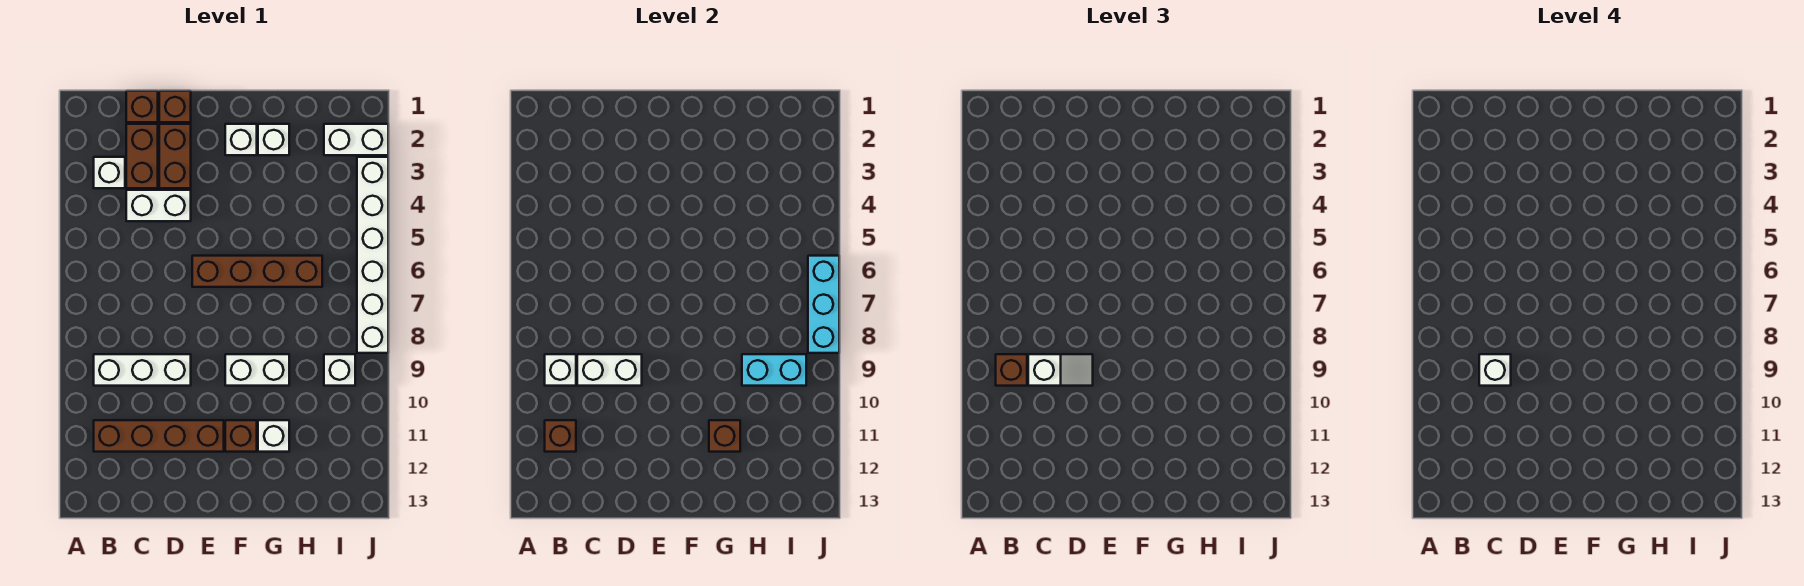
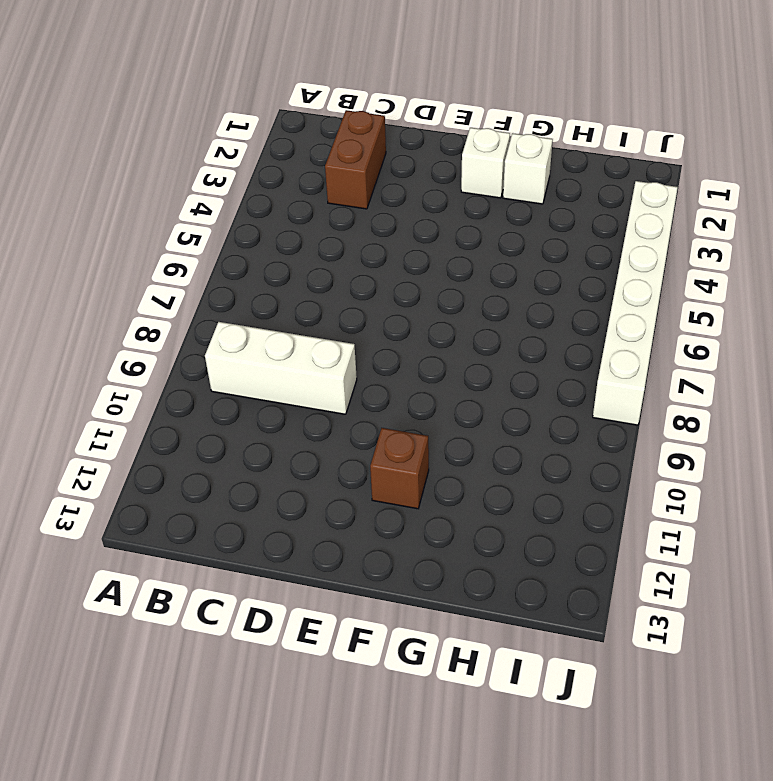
none -> white brick B3 level 1
none -> brown brick B11:E11 level 1
none -> brown brick C1 level 1

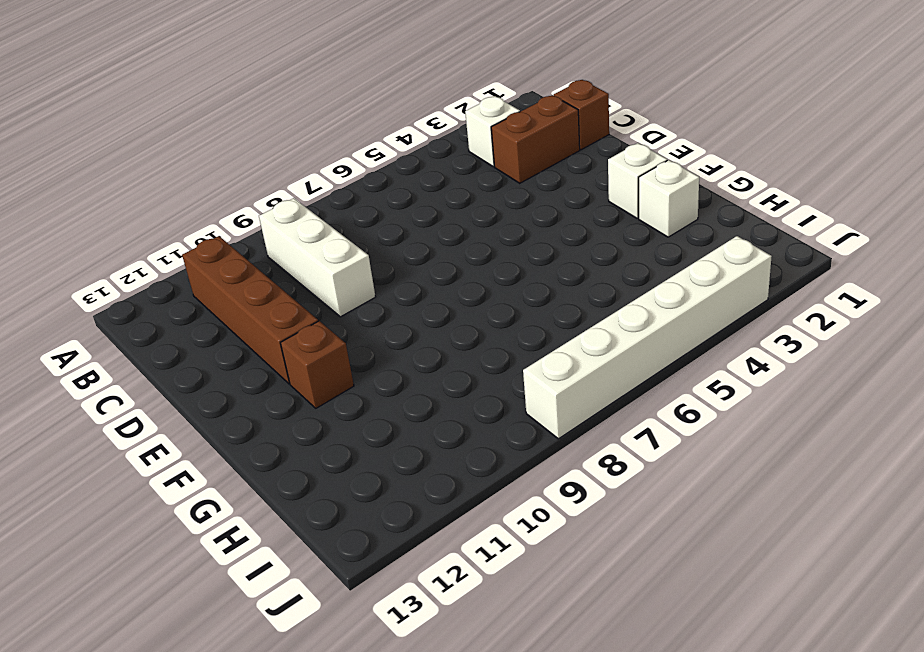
none -> white brick C4:D4 level 1
none -> brown brick D1 level 1
none -> brown brick D2:D3 level 1

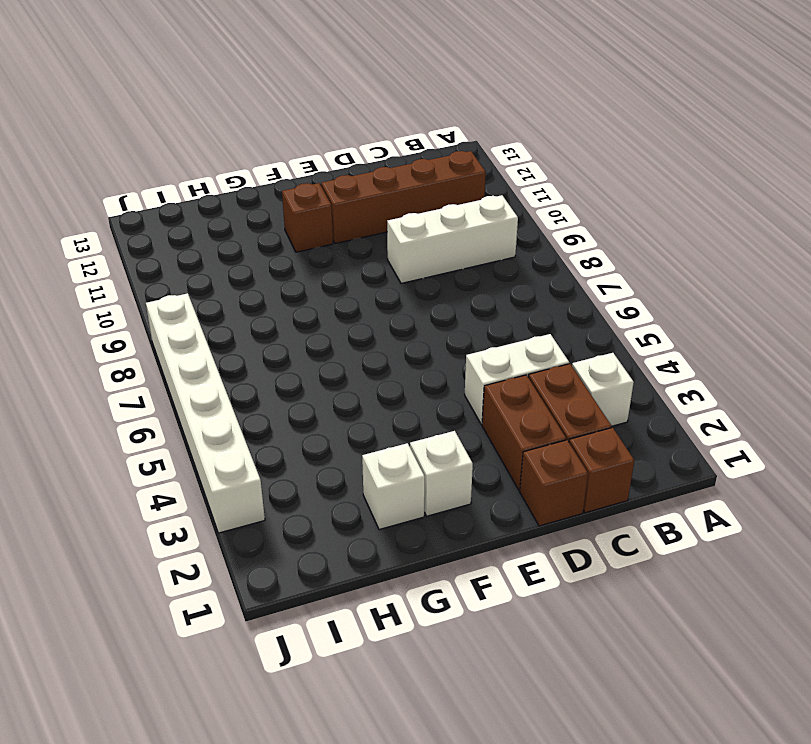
none -> brown brick E6:H6 level 1
none -> white brick F9:G9 level 1
none -> white brick G11 level 1

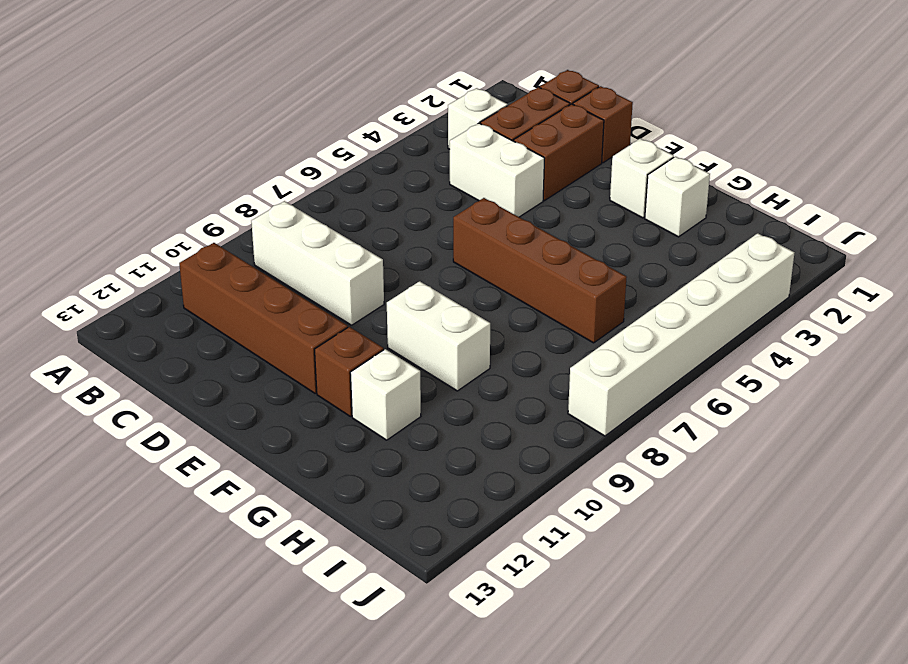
none -> white brick I2:J2 level 1
none -> white brick I9 level 1
none -> white brick B9 level 2

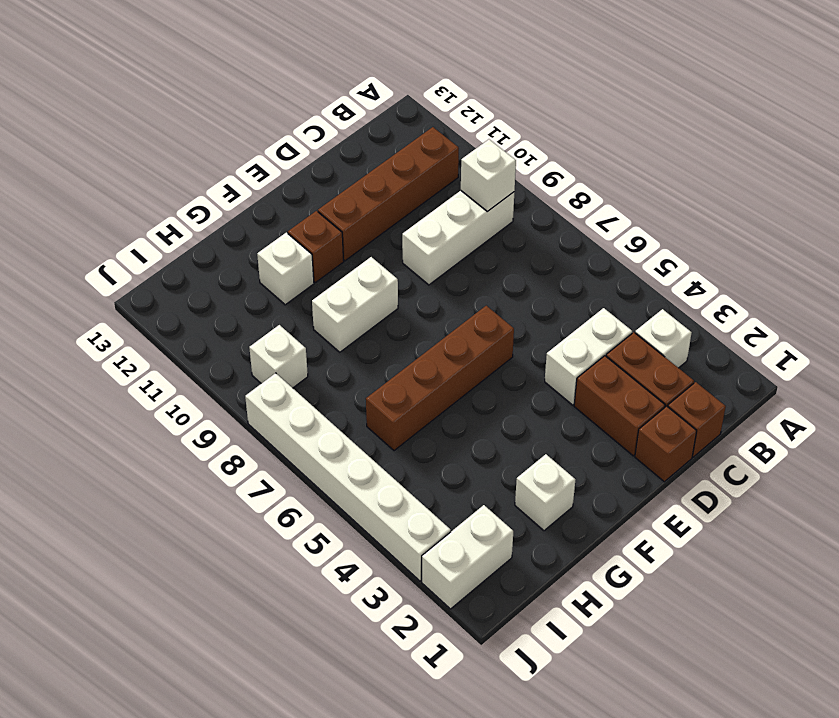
none -> white brick F2 level 1
none -> brown brick B11 level 2
none -> white brick C9:D9 level 2

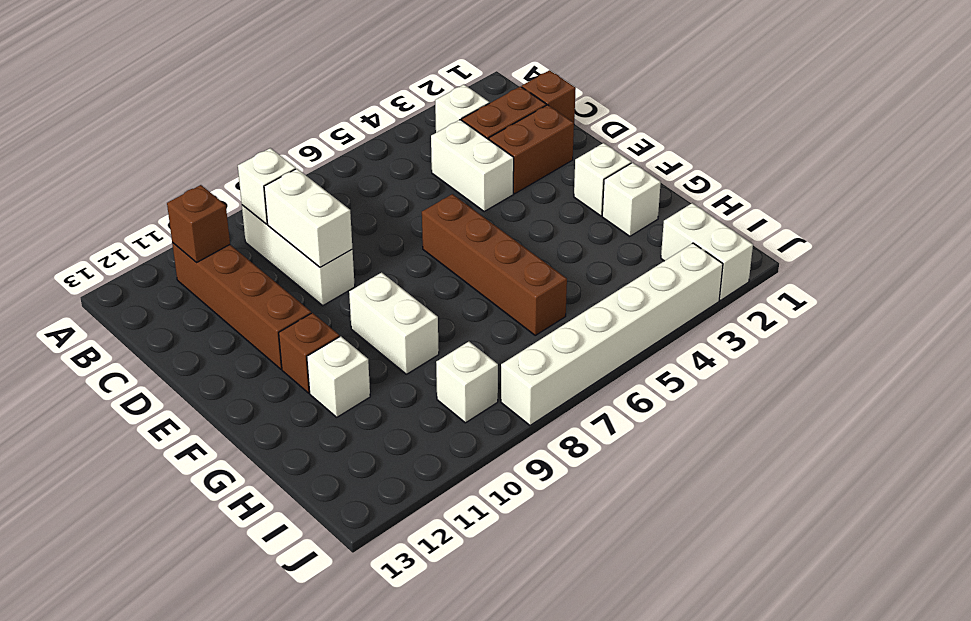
none -> brown brick D1 level 1
none -> brown brick G11 level 2
none -> cyan brick H9:I9 level 2

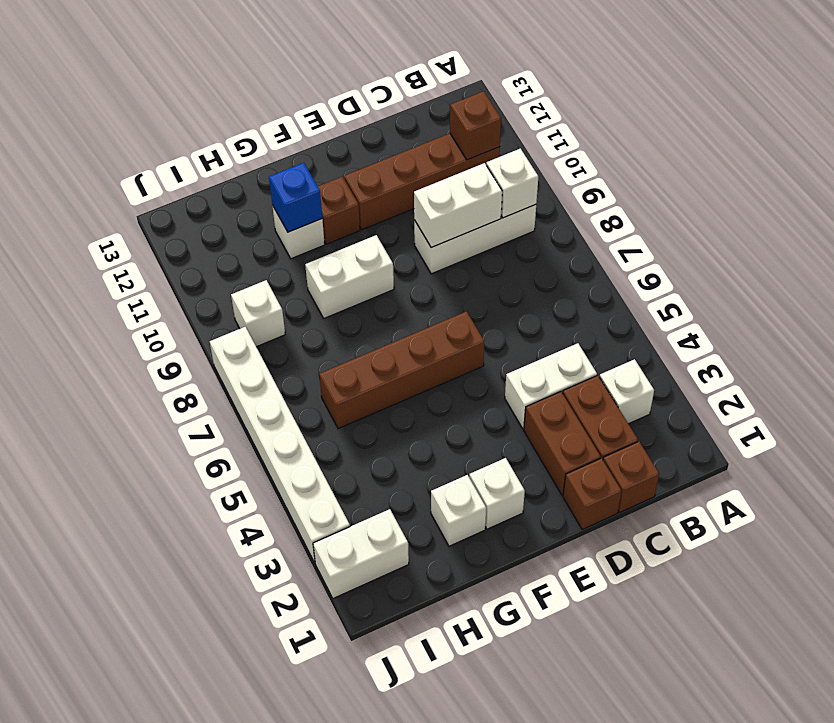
blue brick G11 level 2 -> brown brick G11 level 2
none -> cyan brick H9:I9 level 2
none -> cyan brick J6:J8 level 2
none -> brown brick B9 level 3

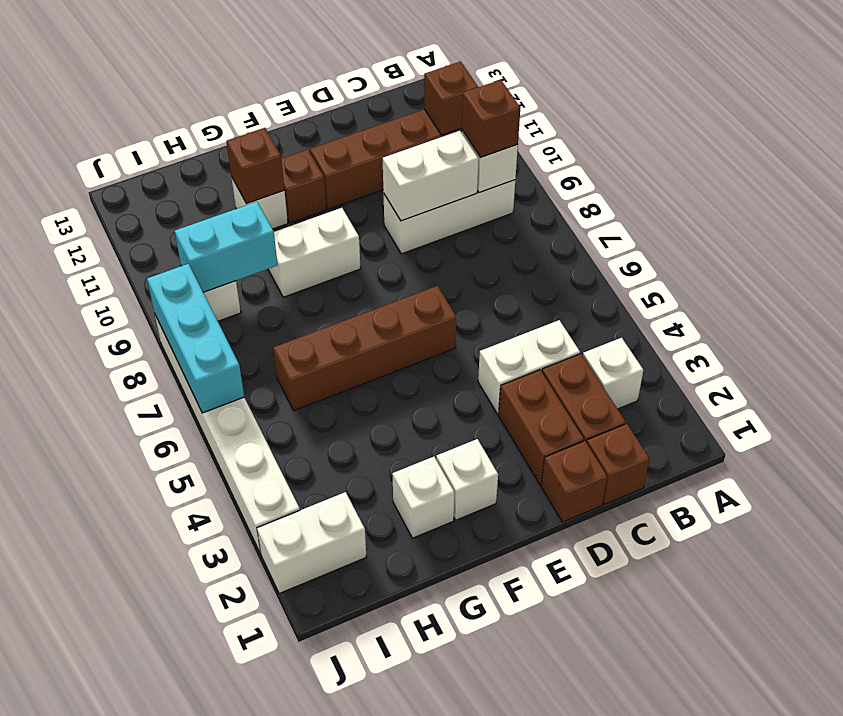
none -> white slope C9:D9 level 3 top C
none -> white brick C9 level 4

